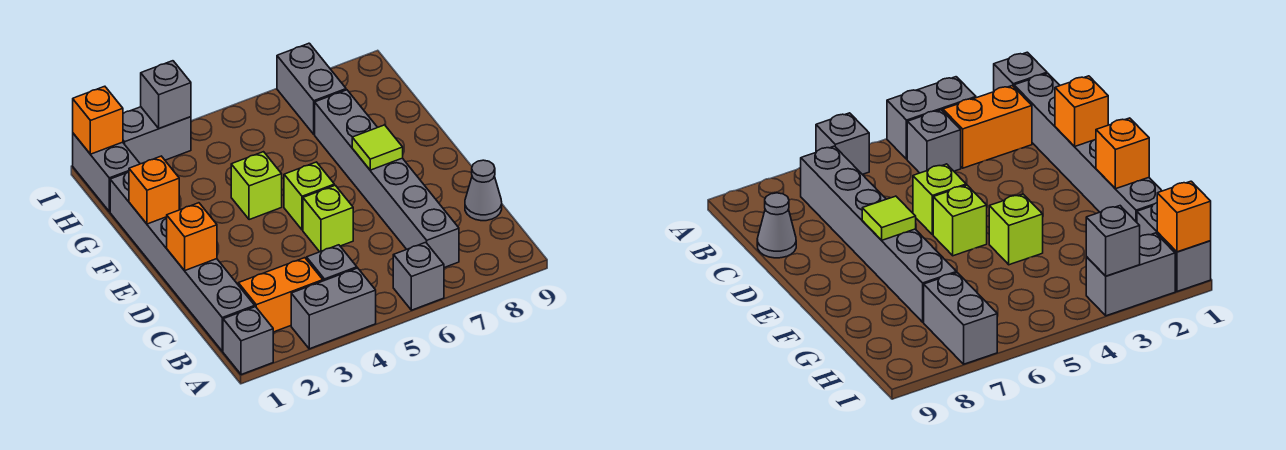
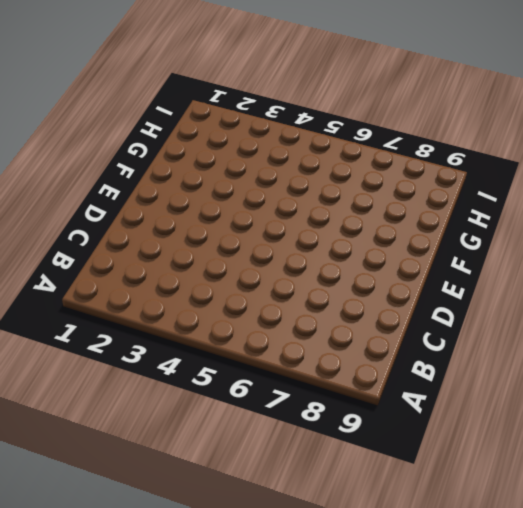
none -> grey brick A1 level 1
none -> grey brick A3:A4 level 1
none -> grey brick A6 level 1

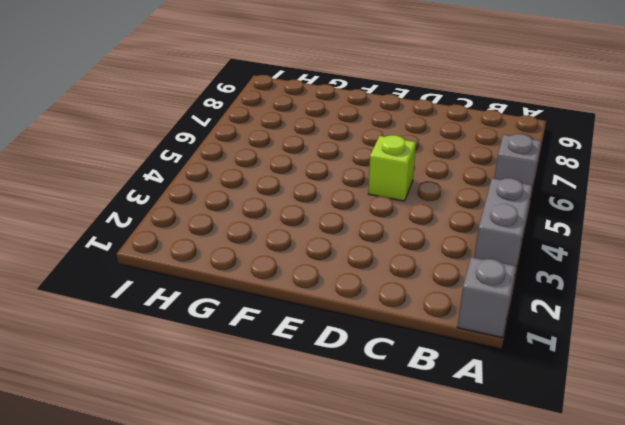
none -> grey brick B1:G1 level 1
none -> orange brick B2:B3 level 1
none -> grey brick B4 level 1

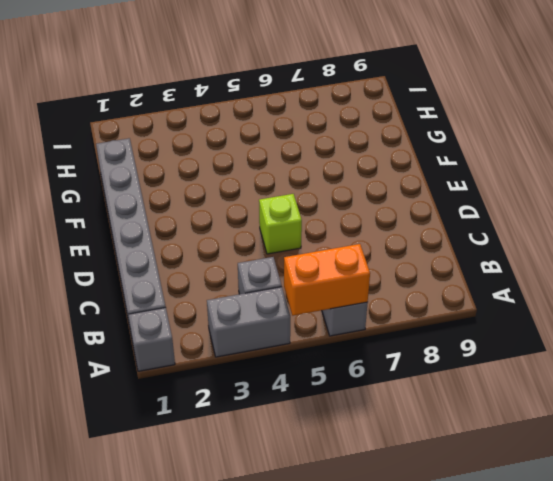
orange brick A5:A6 level 2 -> orange brick B2:B3 level 1
none -> grey brick B7:G7 level 1
none -> grey cone C9 level 1
none -> lime brick E5 level 1

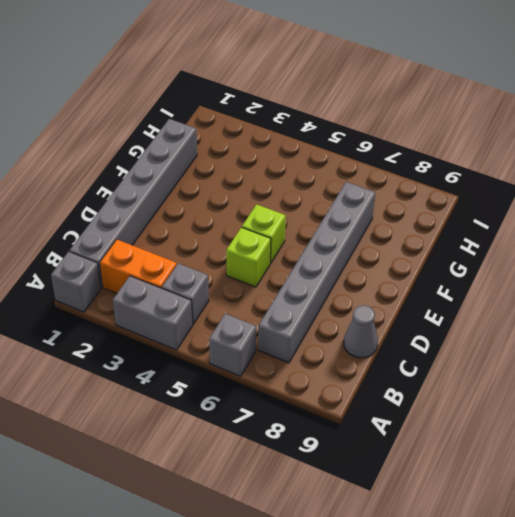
none -> lime brick F4 level 1
none -> grey brick H1:I1 level 1
none -> grey brick H7:I7 level 1

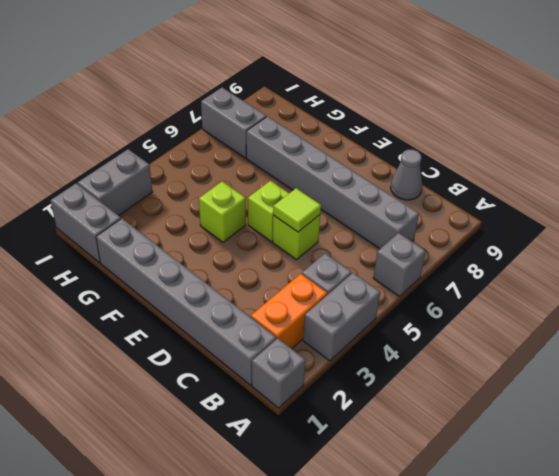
lime tile D5 level 2 -> lime tile E7 level 2
none -> orange brick D1 level 2
none -> orange brick F1 level 2
none -> orange brick I1 level 2

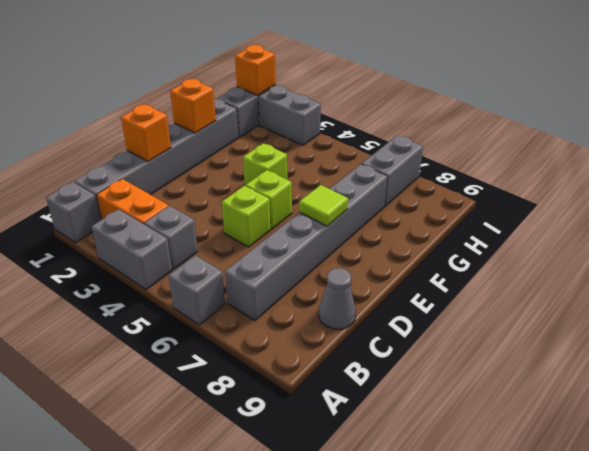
none -> grey brick I3 level 2

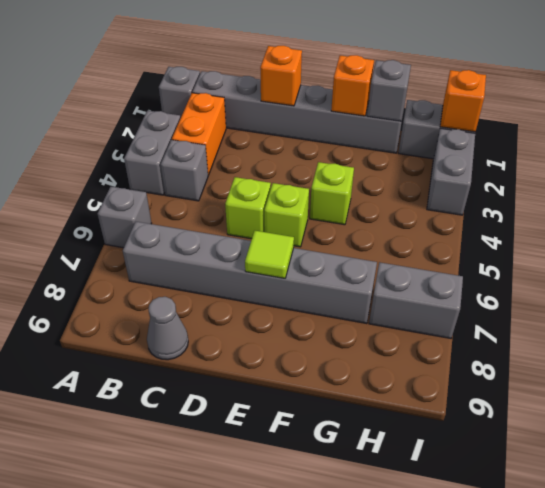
grey brick G1 level 2 -> grey brick I3 level 2

